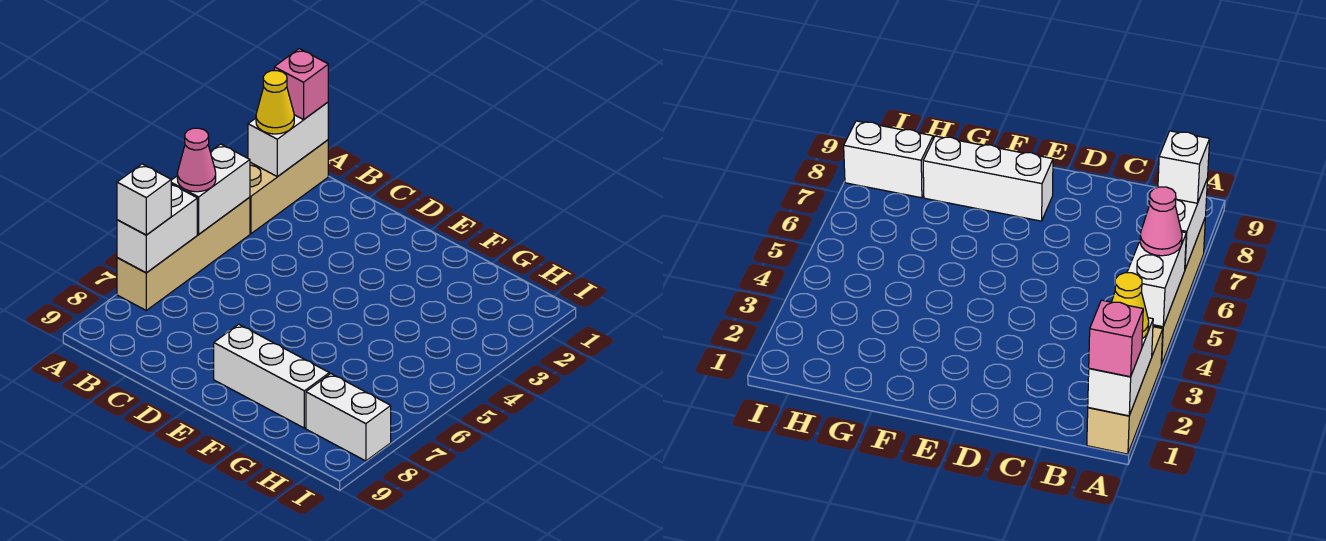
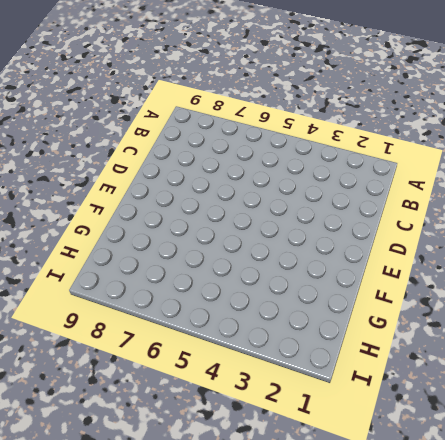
none -> tan brick A1:A3 level 1
none -> tan brick A4:A7 level 1

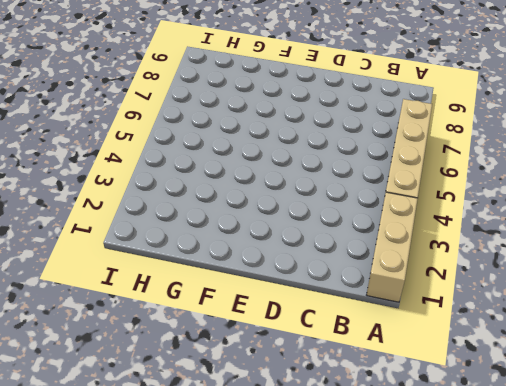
none -> white brick E8:G8 level 1
none -> white brick H8:I8 level 1

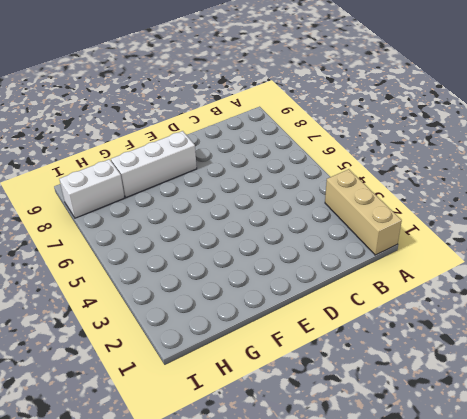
none -> tan brick A4:A7 level 1
none -> white brick A1:A2 level 2

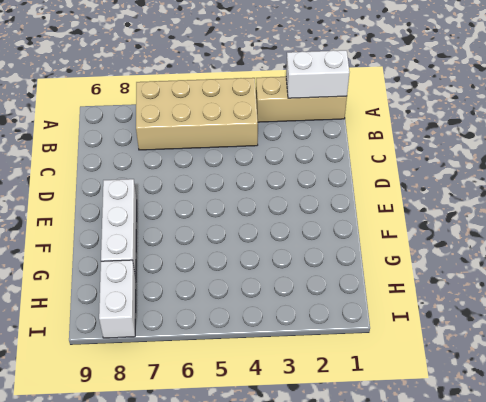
tan brick A4:B7 level 1 -> tan brick A4:A7 level 1
none -> white brick A4:A5 level 2
none -> white brick A6:A7 level 2

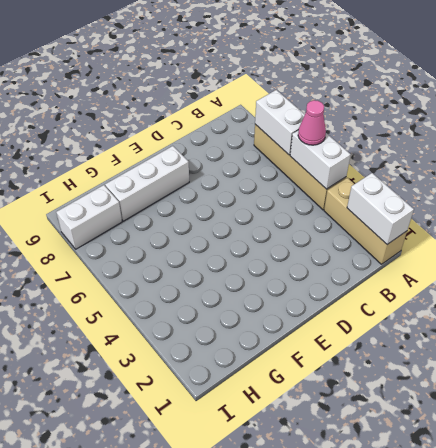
none -> pink brick A1 level 3
none -> yellow cone A2 level 3

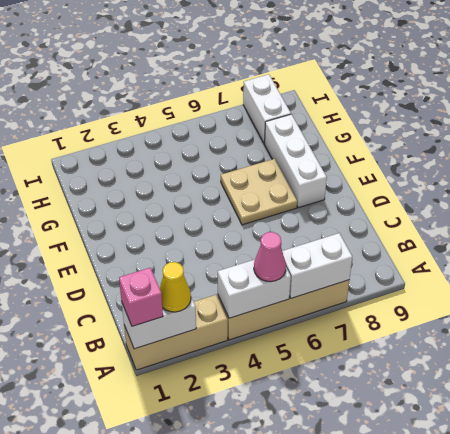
tan plate E6:F7 level 1 -> none
none -> white brick A7 level 3

